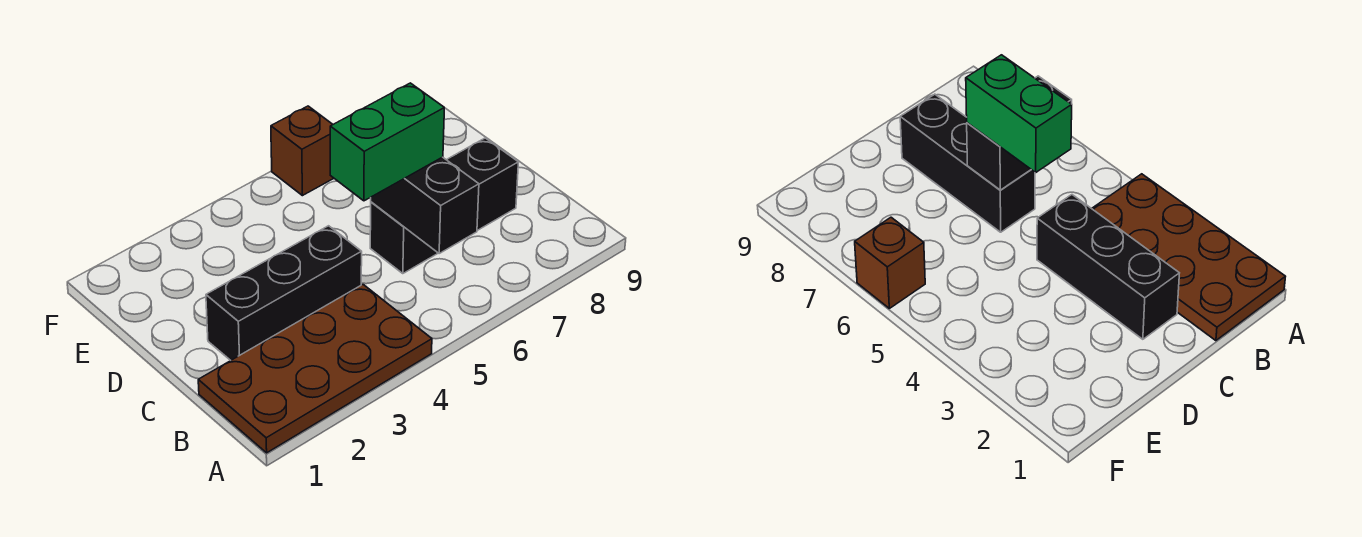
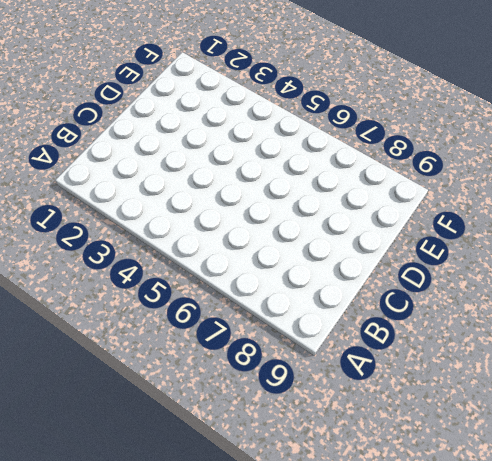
none -> brown plate A1:B4 level 1
none -> black brick C2:C4 level 1

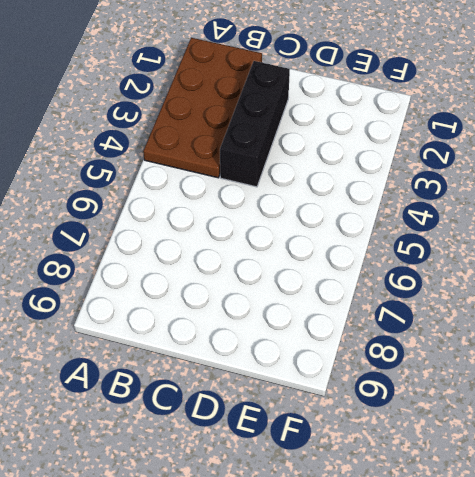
none -> black brick C6:C8 level 1
none -> brown brick F6 level 1

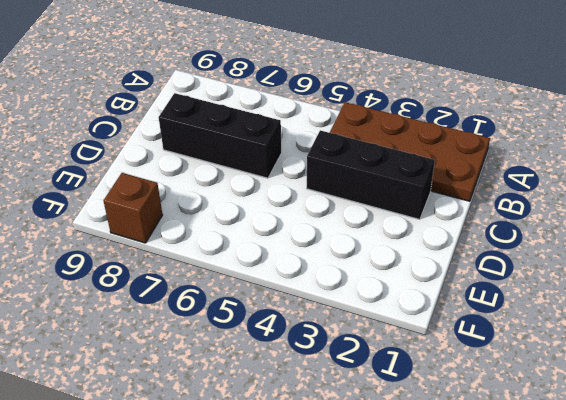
brown brick F8 level 1 -> brown brick F6 level 1
none -> black brick B6:C6 level 2
none -> green brick C5:C6 level 3

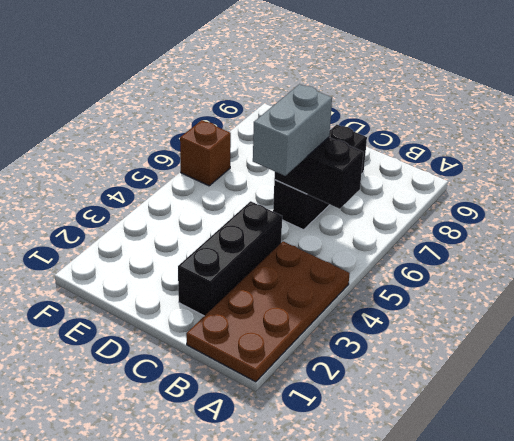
grey brick C5:C6 level 3 -> green brick C5:C6 level 3

